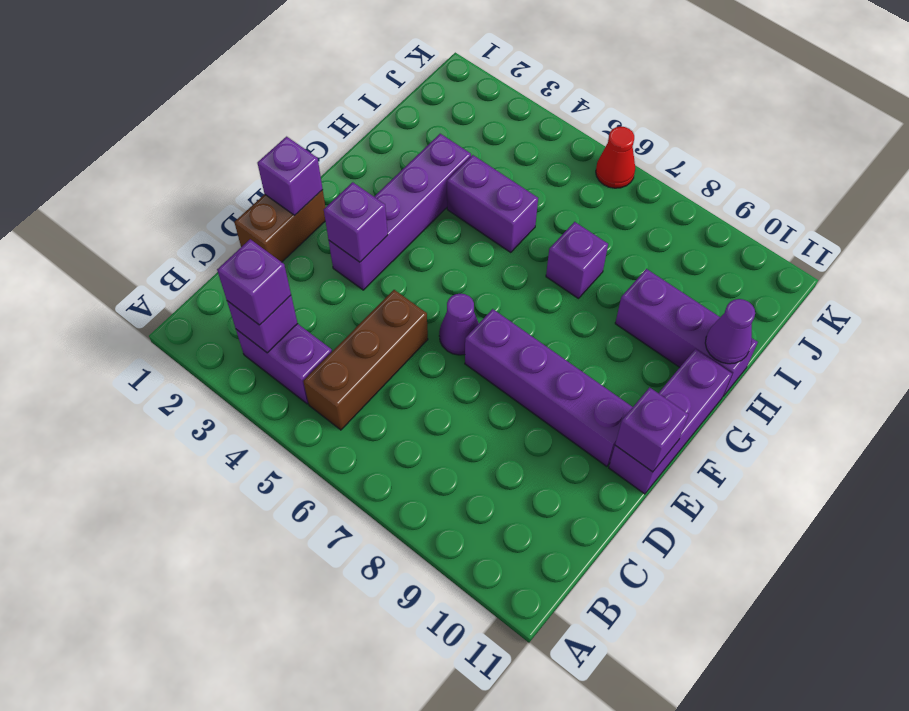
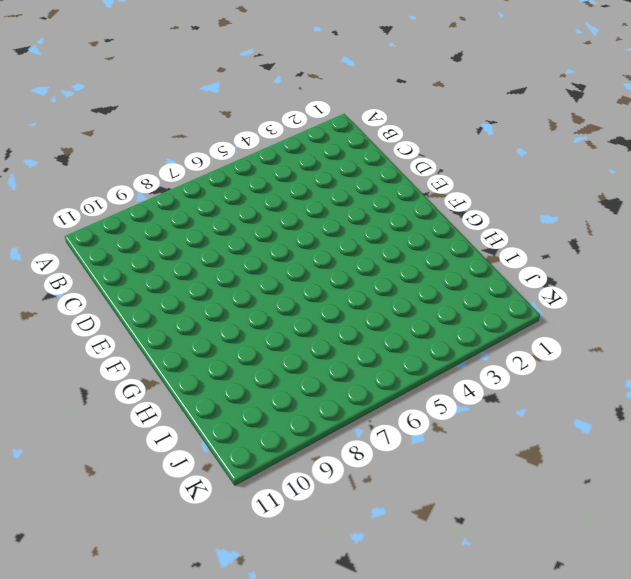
none -> purple brick B3:B4 level 1
none -> brown brick B5:D5 level 1
none -> brown brick D1:E1 level 1

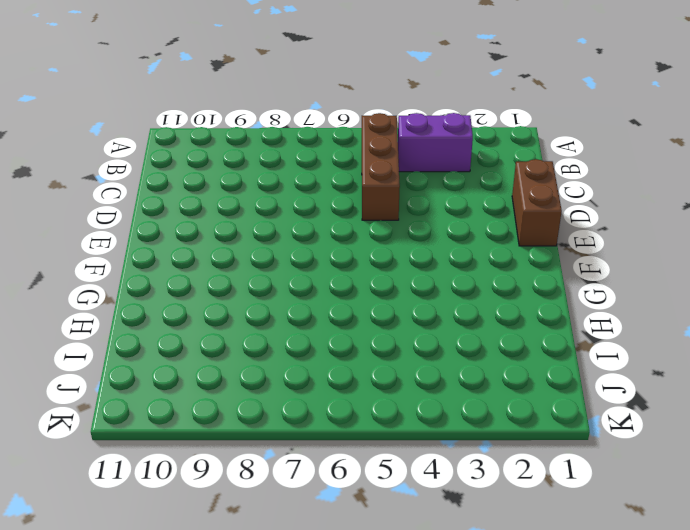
none -> purple brick E3:H3 level 1
none -> purple cone E6 level 1
none -> purple brick E7:E10 level 1

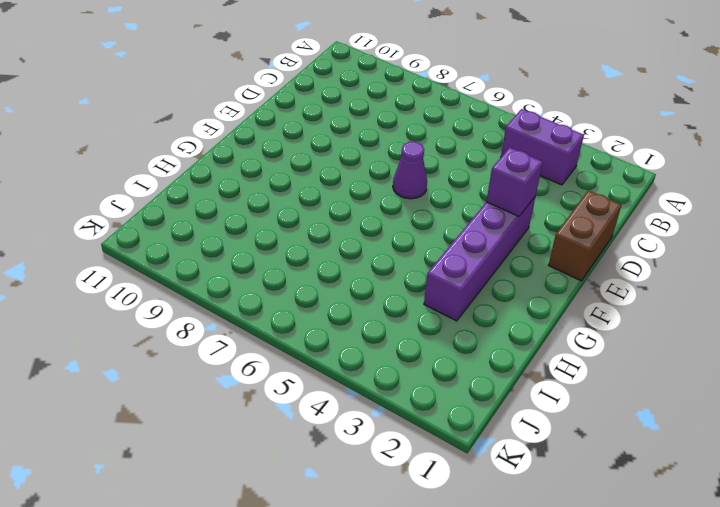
none -> brown brick B5:D5 level 1
none -> purple brick E7:E10 level 1
none -> purple brick E11:G11 level 1

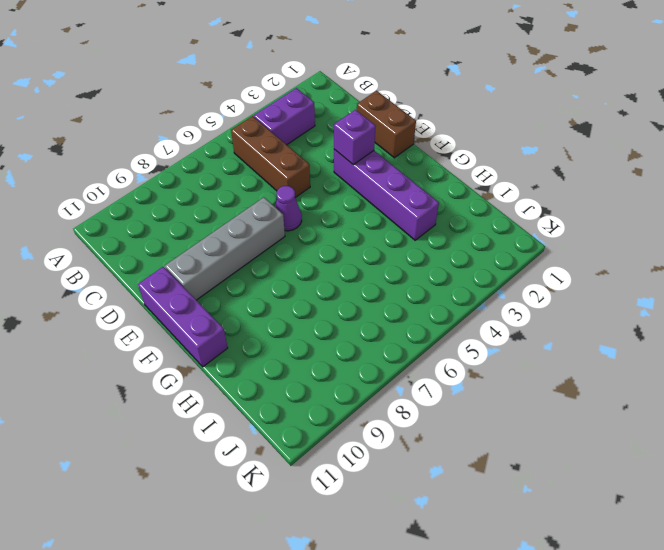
grey brick E7:E10 level 1 -> purple brick E7:E10 level 1
none -> purple brick H4:H5 level 1
none -> purple brick H7 level 1
none -> purple brick H9:H11 level 1

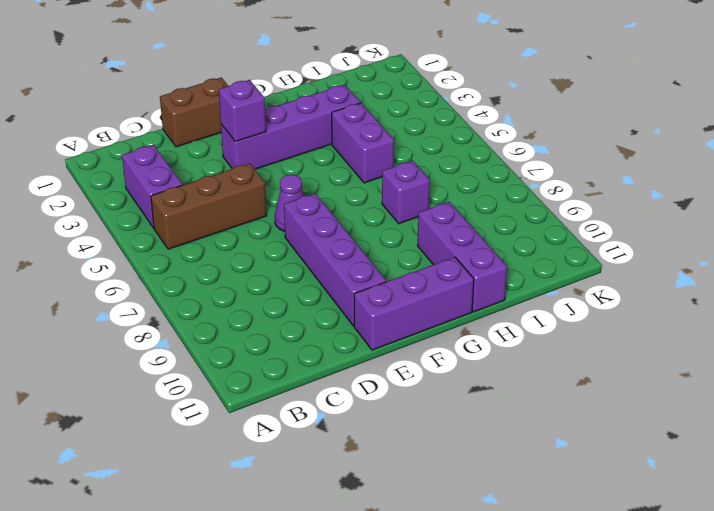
none -> red cone K6 level 1
none -> purple brick B3 level 2
none -> purple brick E1 level 2

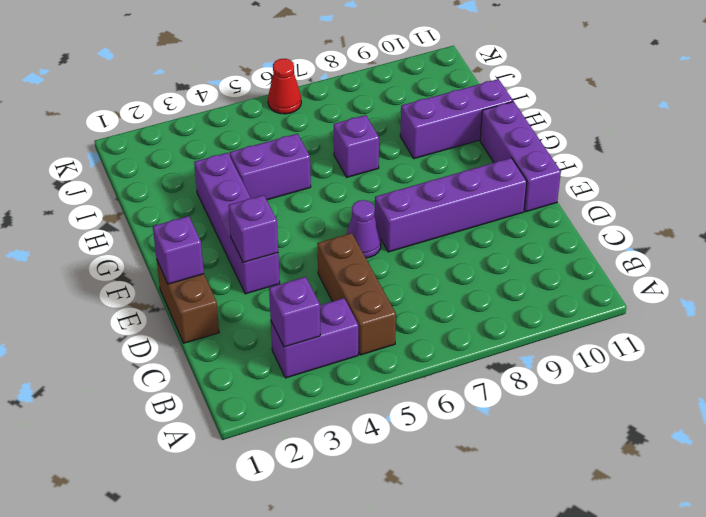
none -> purple brick E11 level 2
none -> purple cone H11 level 2
none -> purple brick B3 level 3

